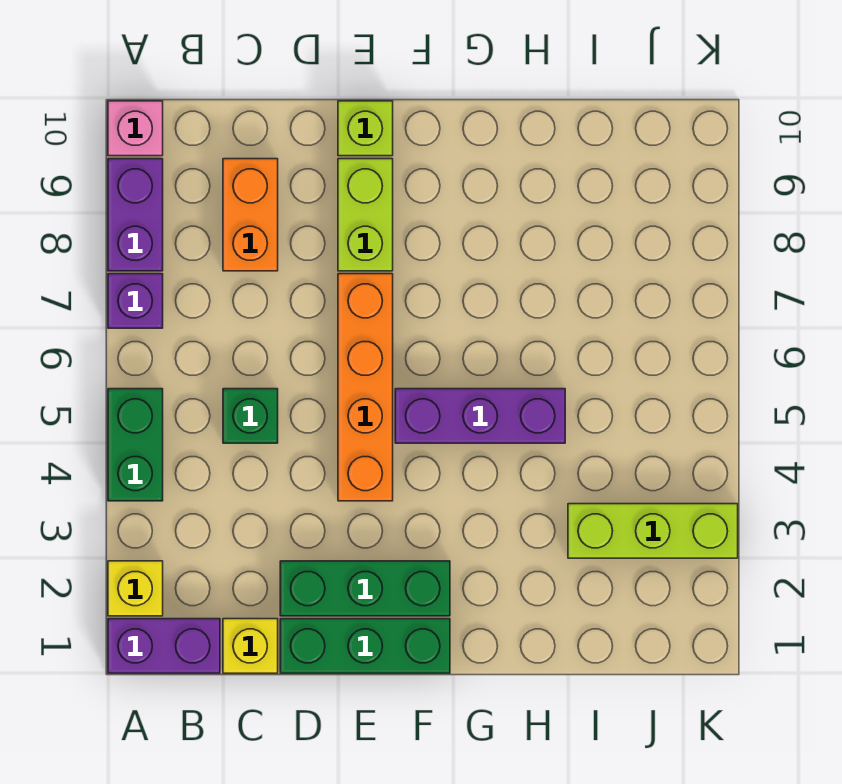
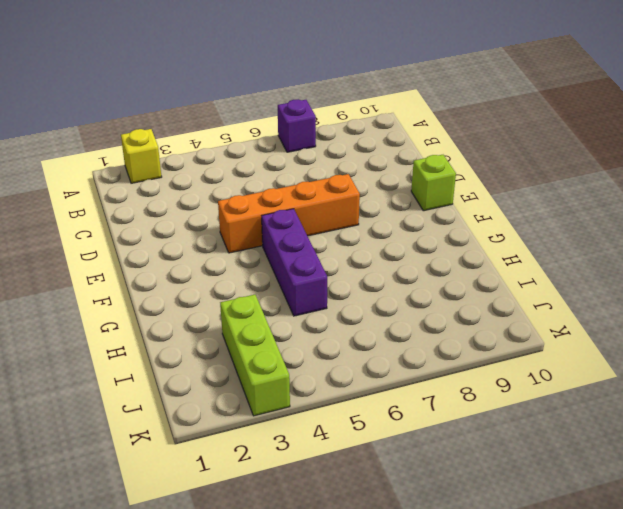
none -> purple brick A1:B1 level 1
none -> green brick A4:A5 level 1
none -> purple brick A8:A9 level 1

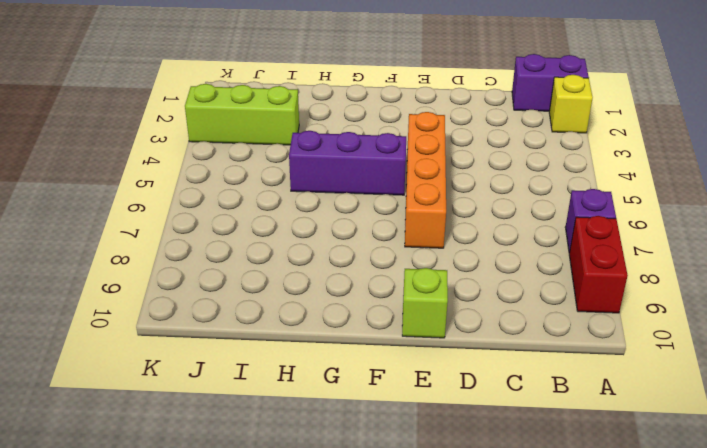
red brick A8:A9 level 1 -> purple brick A8:A9 level 1
none -> green brick A4:A5 level 1
none -> pink brick A10 level 1
none -> yellow brick C1 level 1

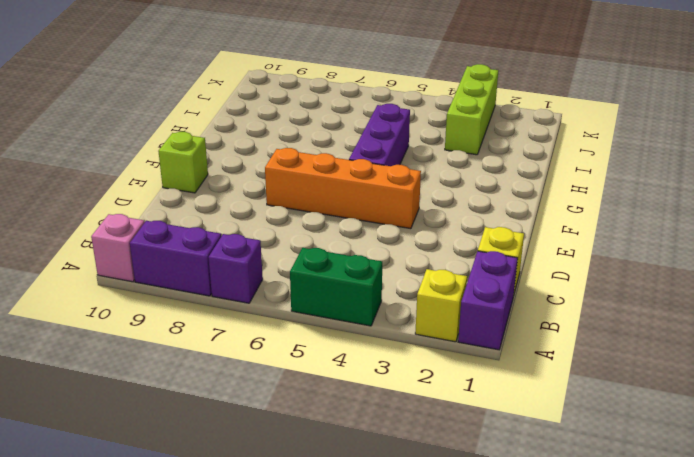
none -> green brick C5 level 1
none -> orange brick C8:C9 level 1
none -> green brick D1:F1 level 1

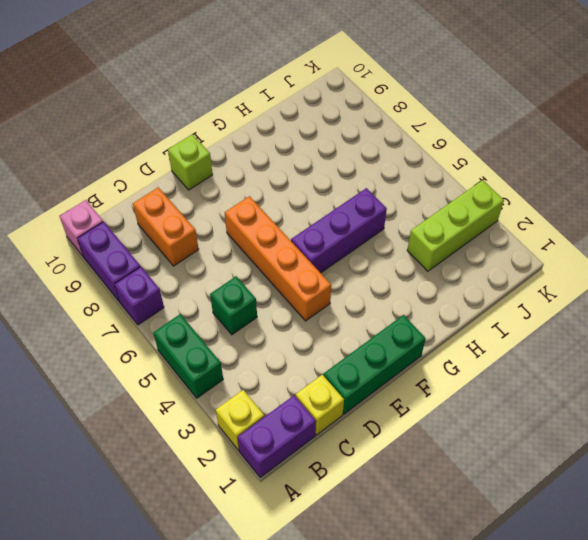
none -> green brick D2:F2 level 1
none -> lime brick E8:E9 level 1

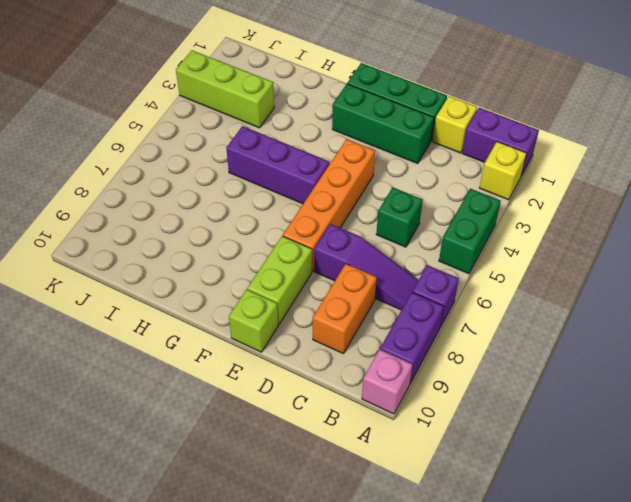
purple slope B7:D7 level 1 top D -> none

